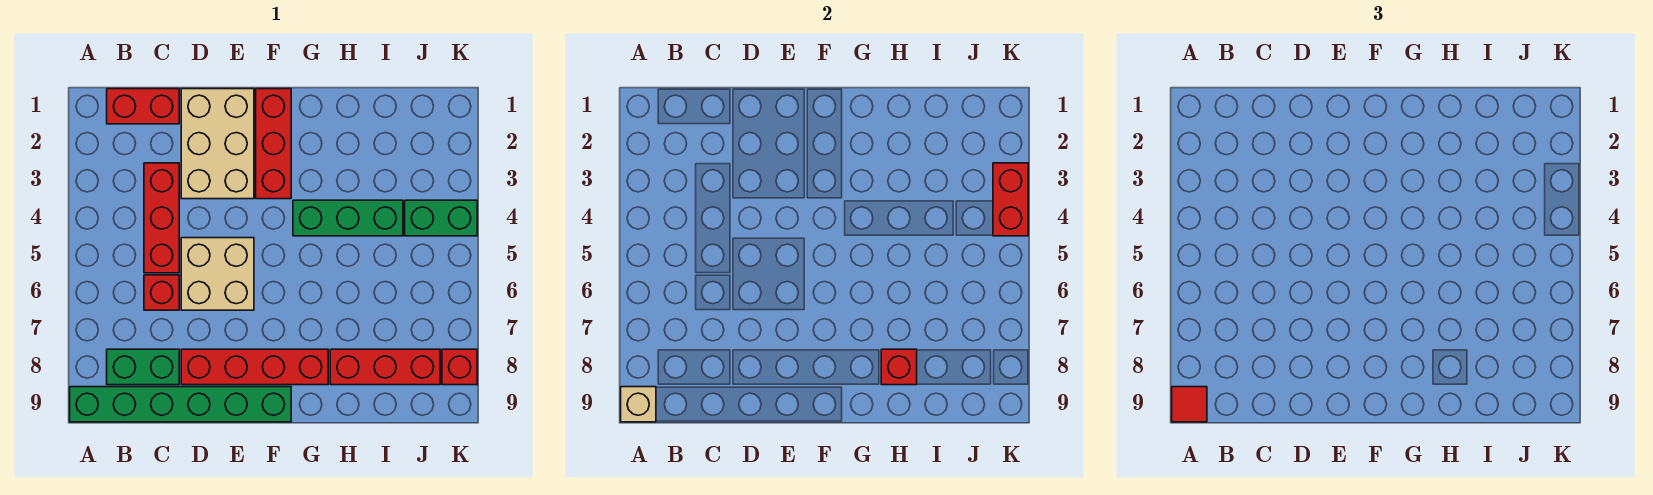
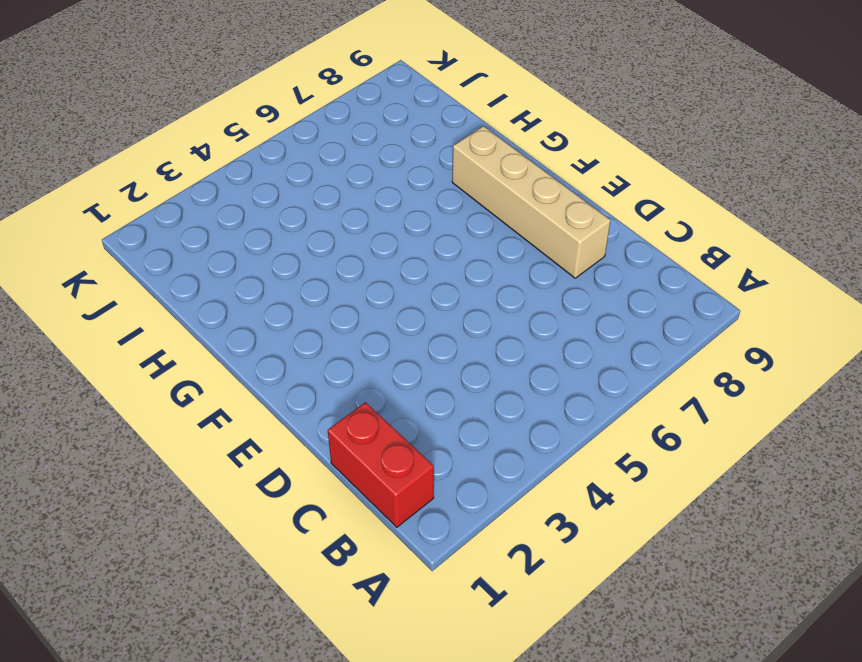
tan brick D8:G8 level 1 -> red brick D8:G8 level 1
none -> green brick A9:F9 level 1
none -> green brick B8:C8 level 1
none -> red brick C3:C5 level 1

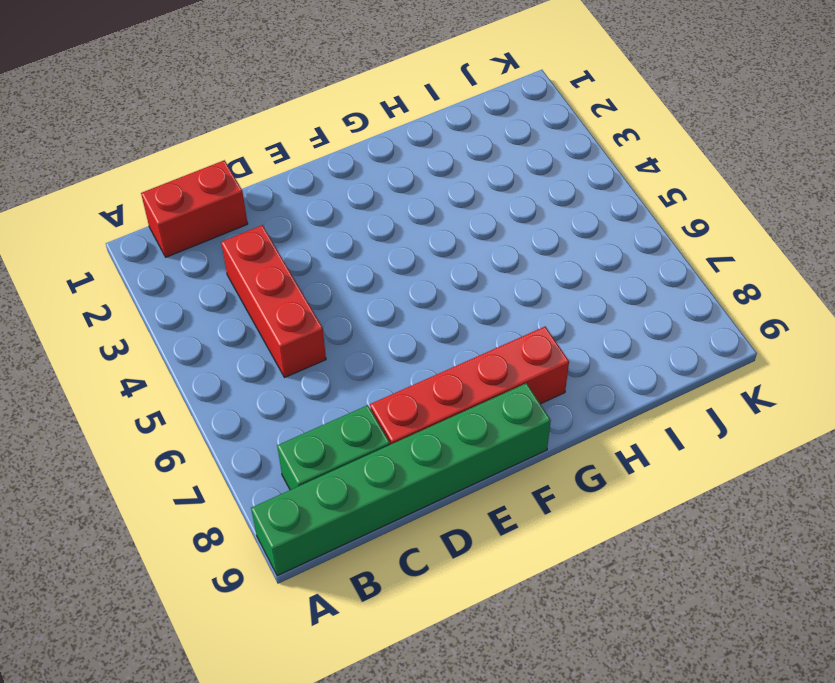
none -> red brick C6 level 1
none -> tan brick D1:E3 level 1
none -> tan brick D5:E6 level 1

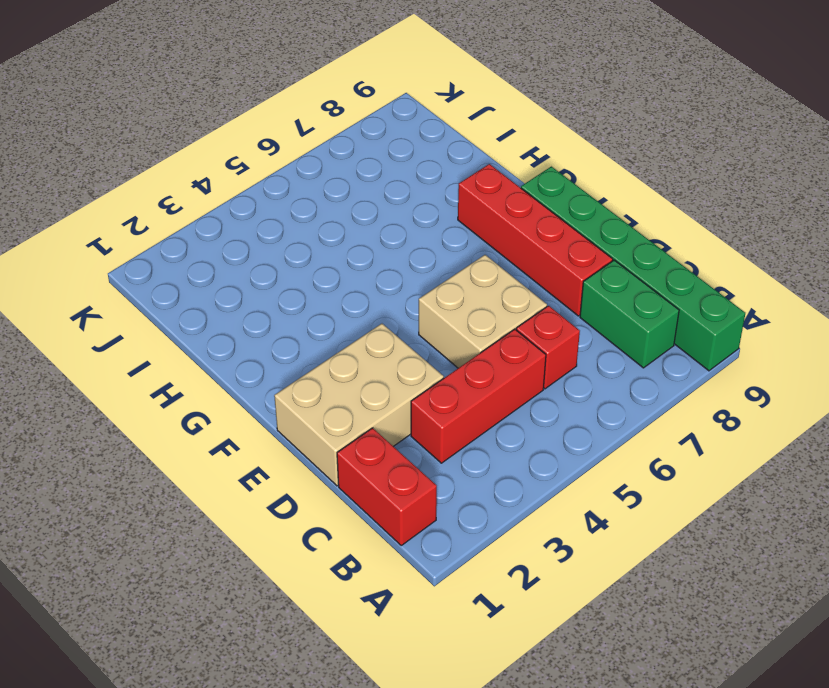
none -> red brick F1:F3 level 1
none -> green brick G4:I4 level 1
none -> red brick H8:J8 level 1

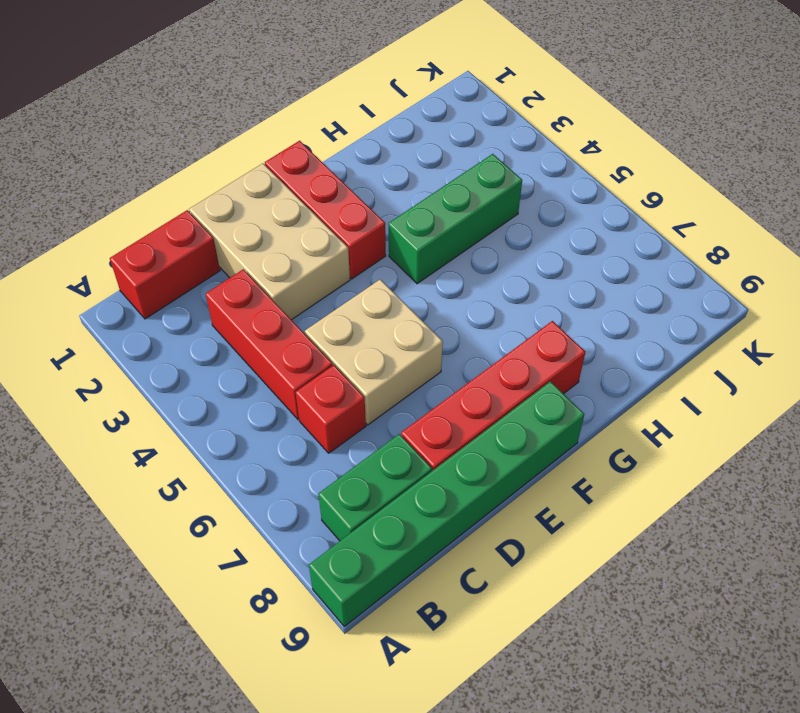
none -> red brick H8:J8 level 1
none -> green brick J4:K4 level 1
none -> red brick K8 level 1

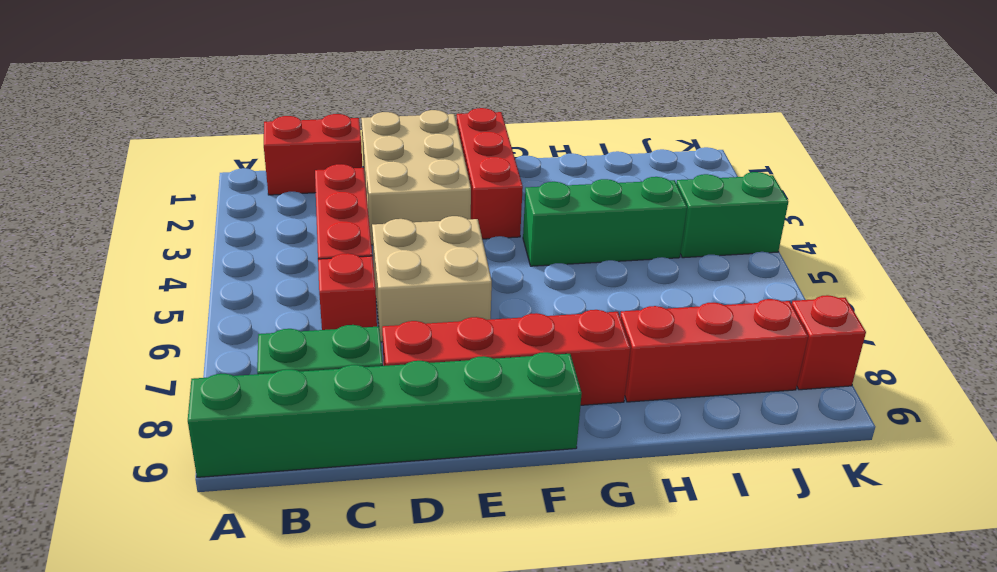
none -> tan brick A9 level 2
none -> red brick H8 level 2
none -> red brick K3:K4 level 2

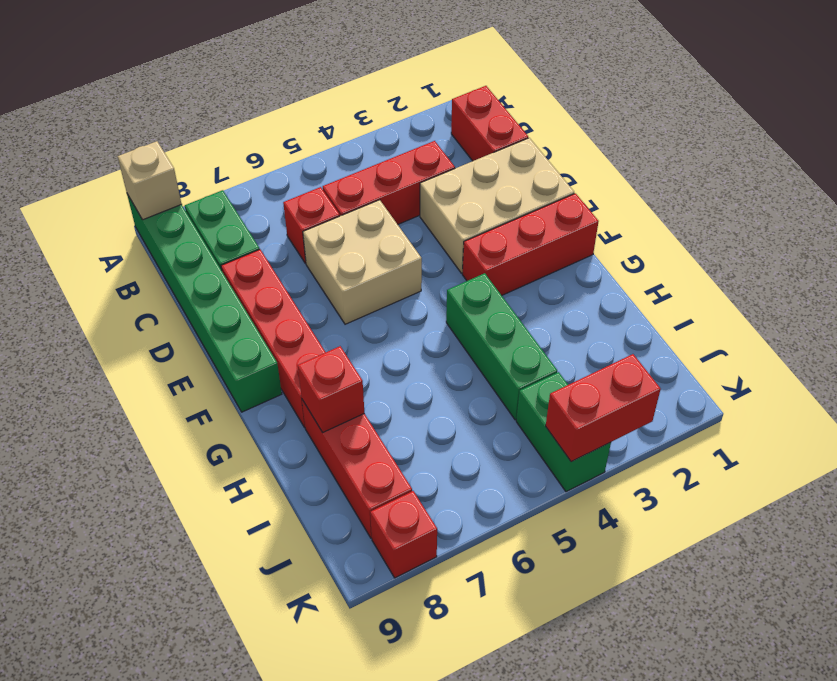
none -> red tile A9 level 3

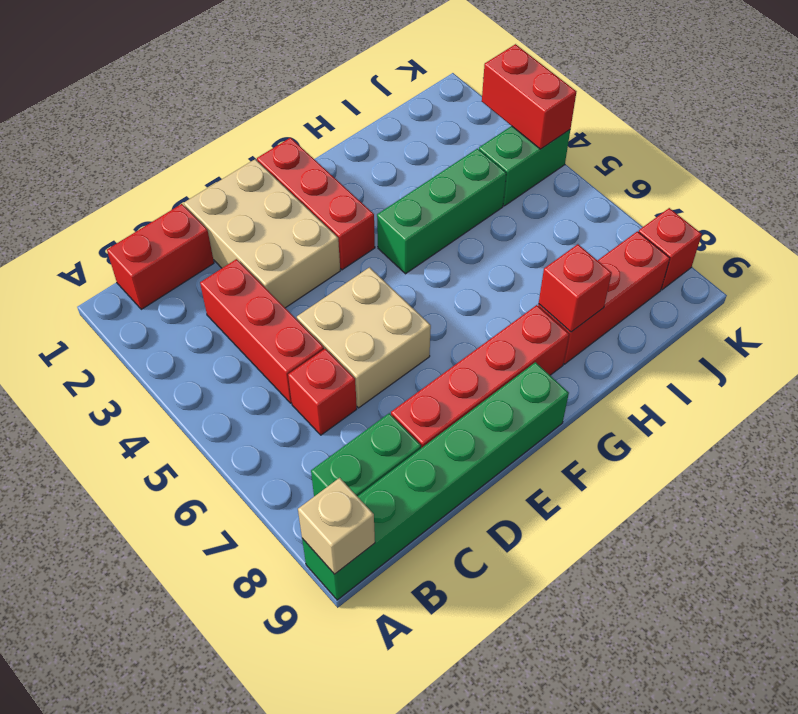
none -> red tile A9 level 3

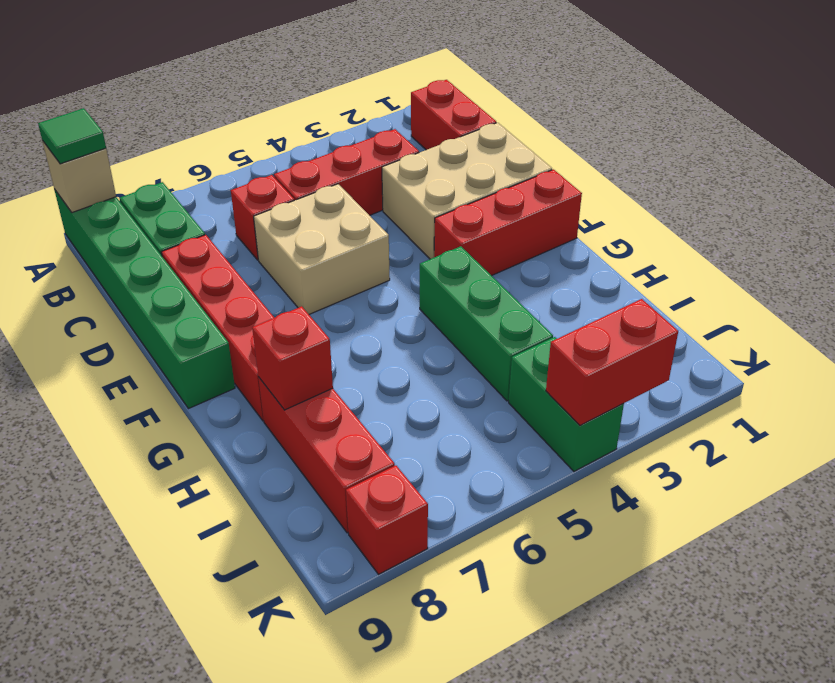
green tile A9 level 3 -> red tile A9 level 3

